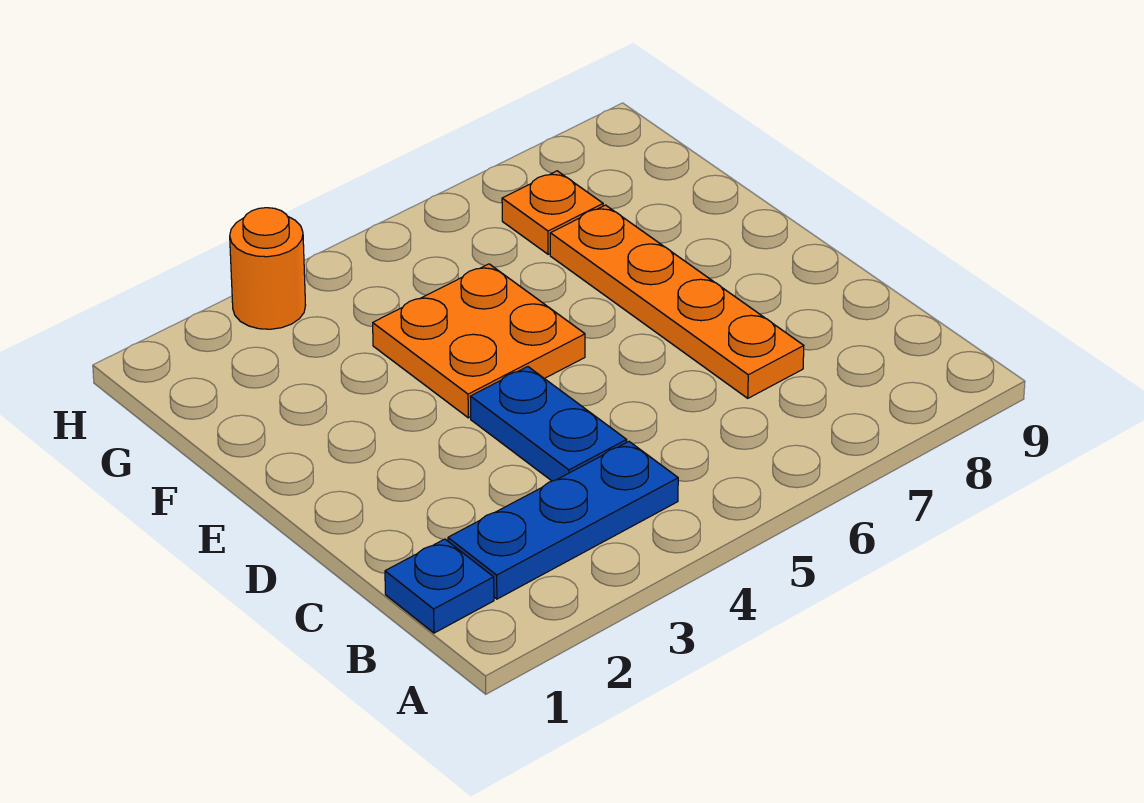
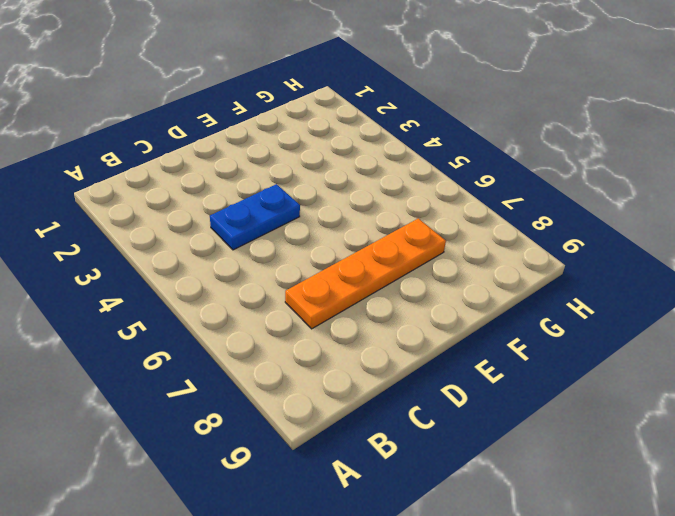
none -> blue plate B1 level 1
none -> blue plate B2:B4 level 1

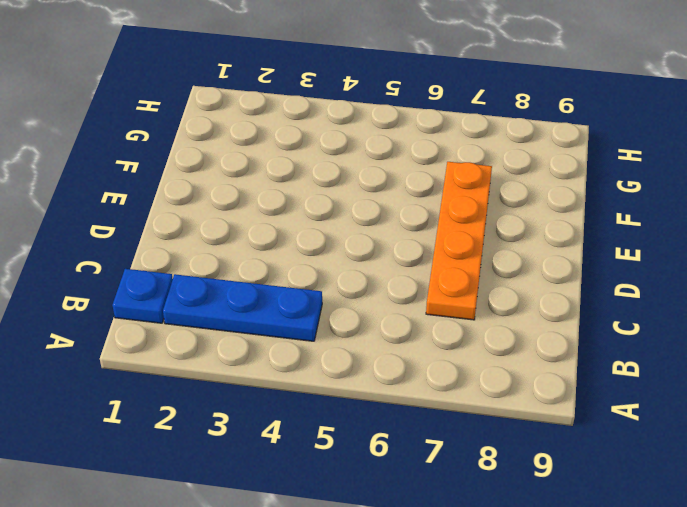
none -> blue plate C4:D4 level 1
none -> orange plate E4:F5 level 1

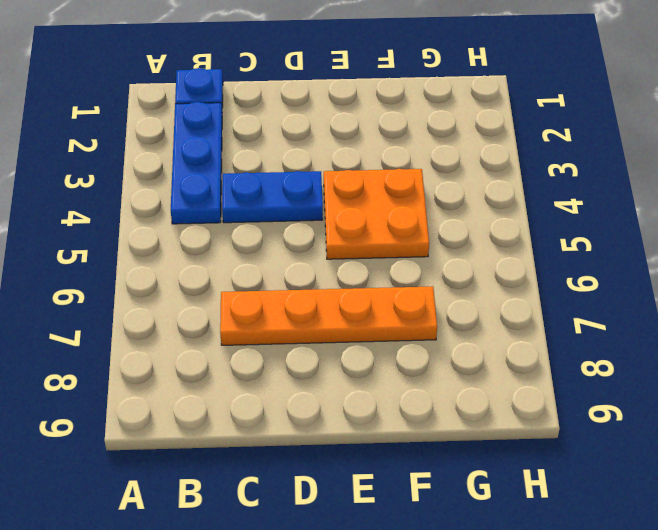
none -> orange plate G7 level 1
none -> orange round brick H3 level 1

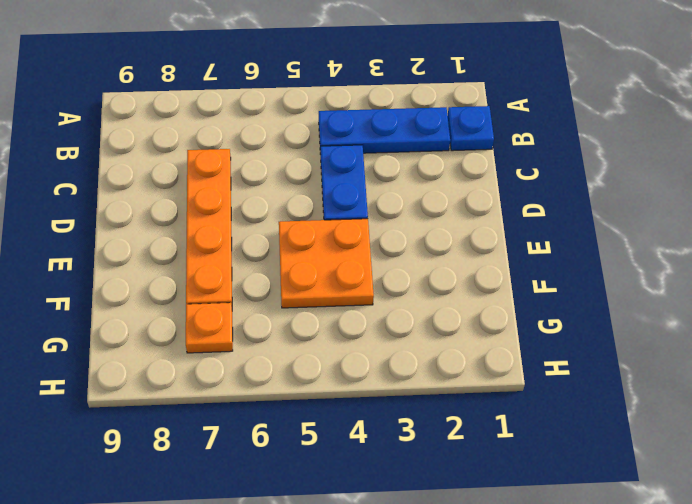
none -> orange round brick H3 level 1

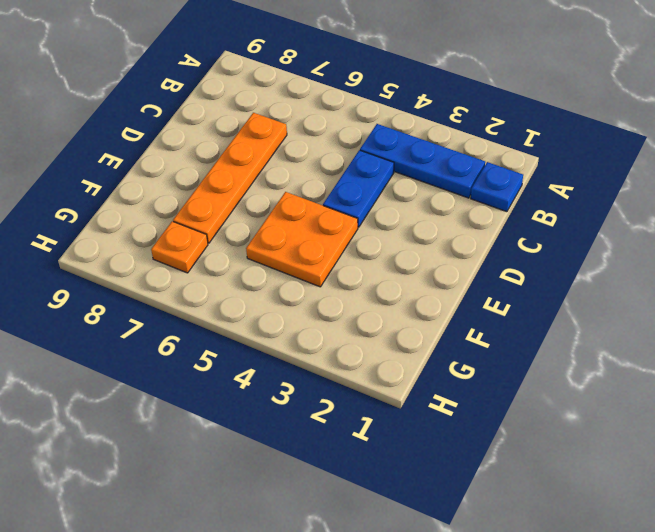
none -> orange round brick H3 level 1

